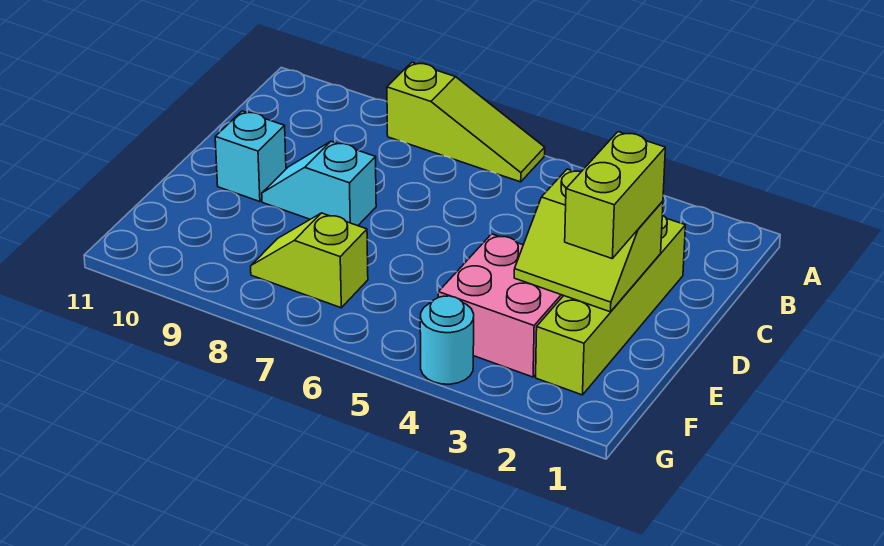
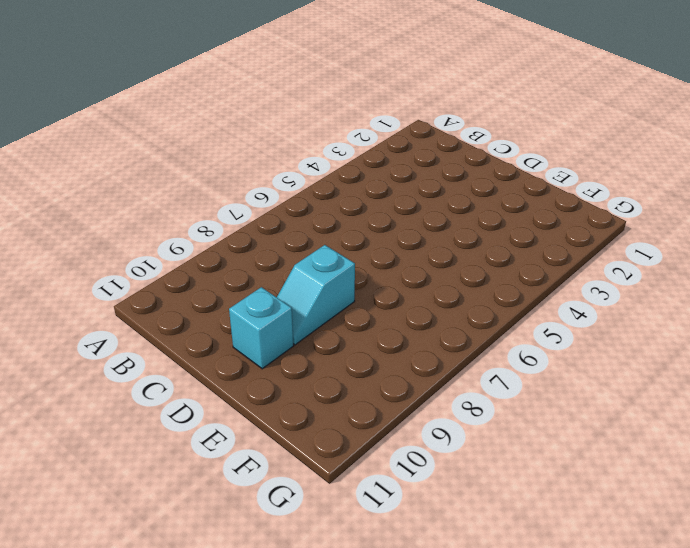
none -> lime slope A6:A8 level 1 top 8
none -> lime brick C2:F2 level 1

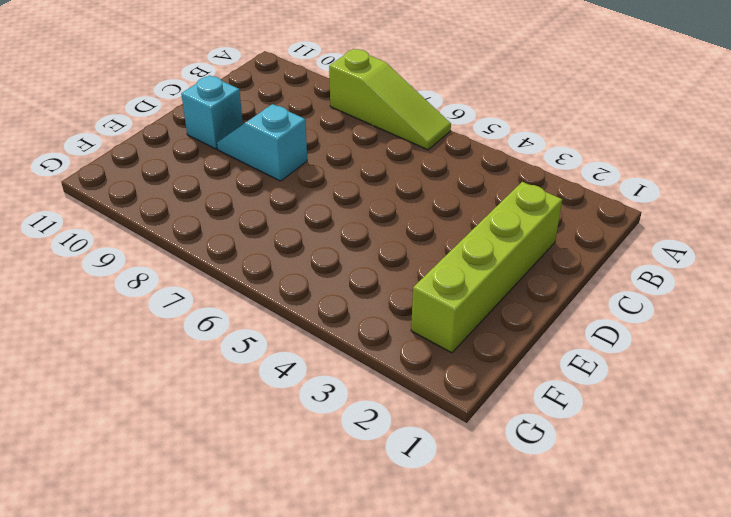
none -> pink brick E3:F4 level 1
none -> lime slope F7:F8 level 1 top 7

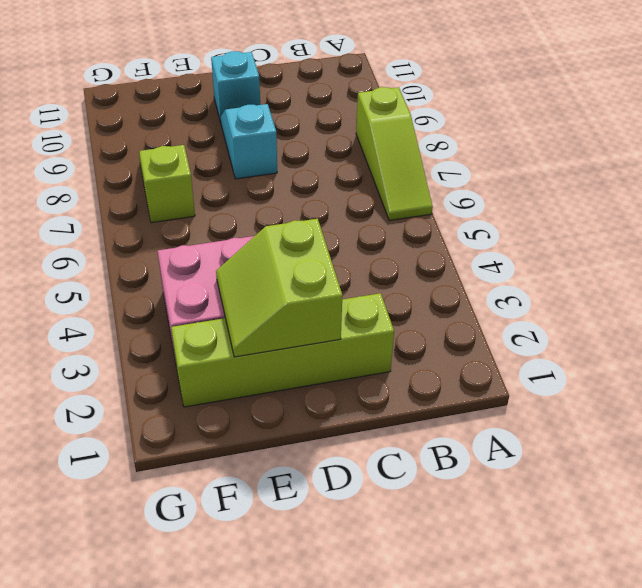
none -> cyan round brick G4 level 1
none -> lime brick D2:E2 level 3

